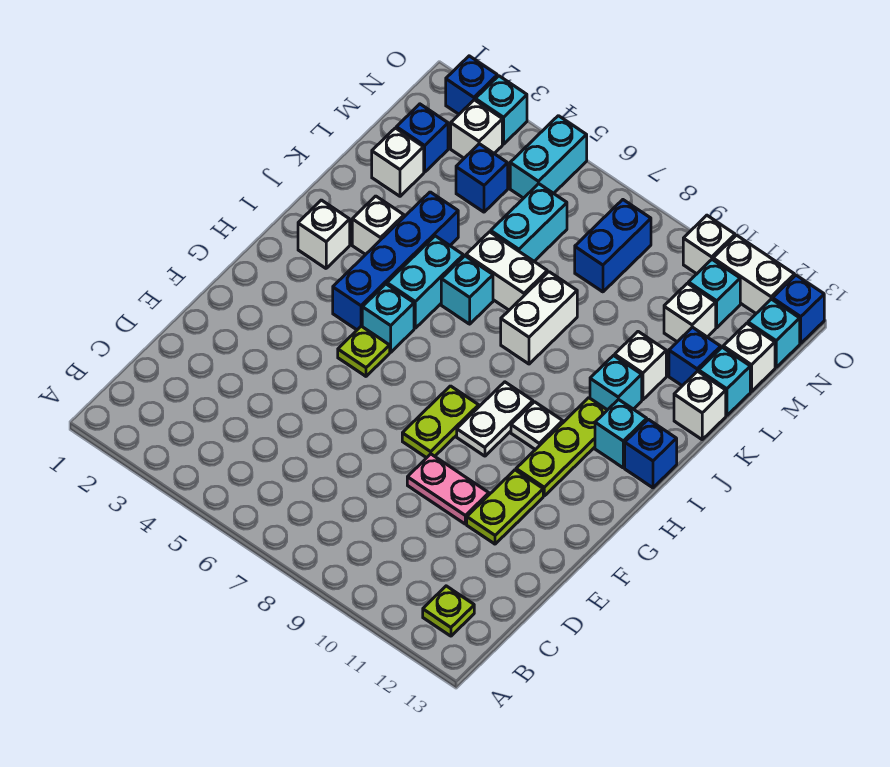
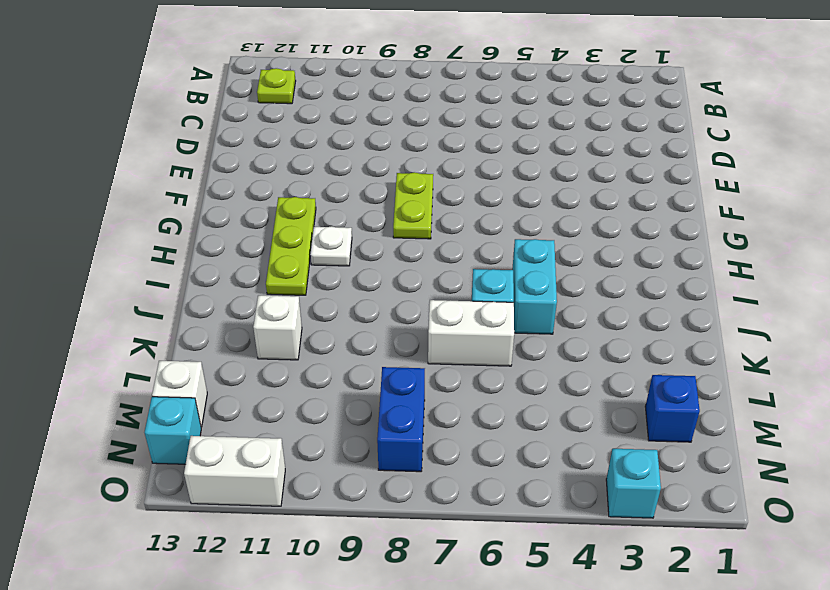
none -> pink plate E9:E10 level 1
none -> lime plate E11:F11 level 1
none -> lime plate G5 level 1
none -> white plate G9:H9 level 1

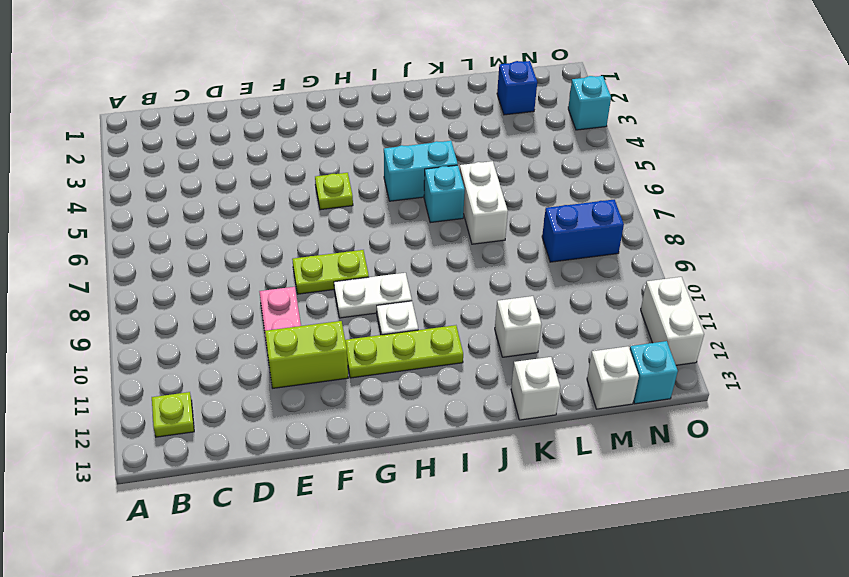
lime brick E11:F11 level 1 -> lime plate E11:F11 level 1
none -> blue brick H4:K4 level 1
none -> cyan brick H5 level 1
none -> white brick I2 level 1
none -> cyan brick I12 level 1

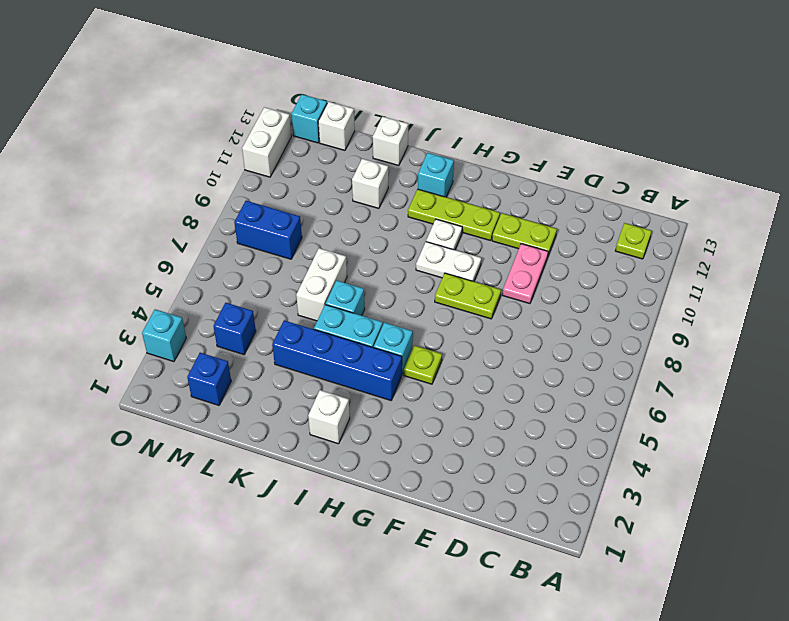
none -> blue brick I13 level 1
none -> white brick J3 level 1
none -> white brick J8:K8 level 1
none -> cyan brick J11 level 1

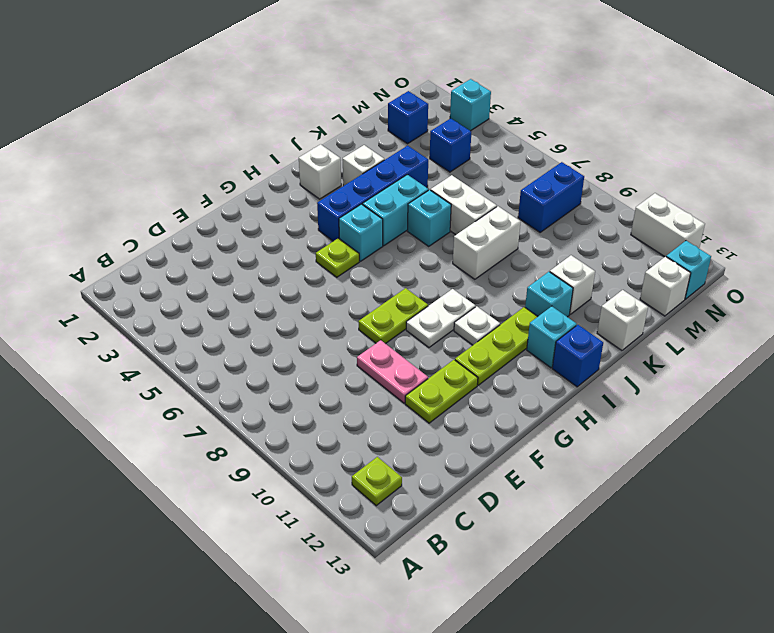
none -> white brick L2 level 1
none -> cyan brick L6:M6 level 1
none -> blue brick L12 level 1
none -> cyan brick L13 level 1

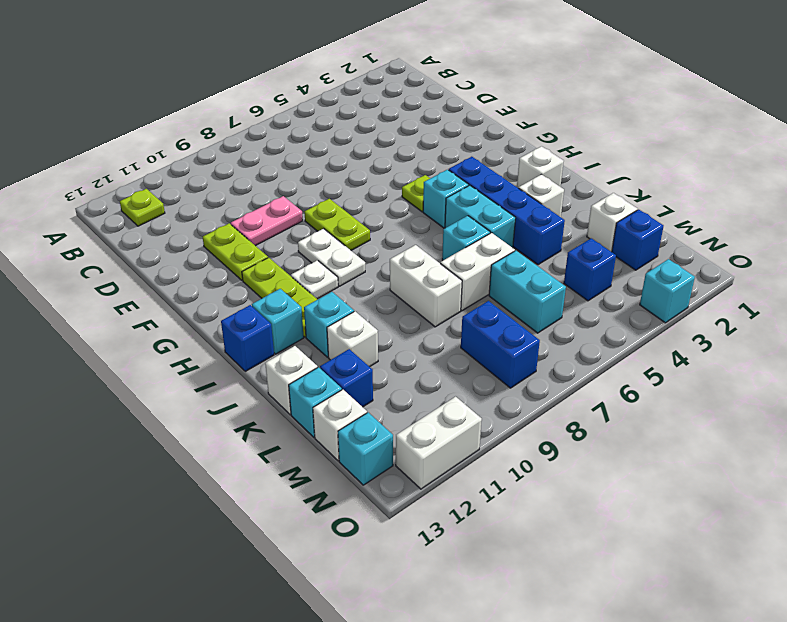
none -> white brick M11 level 1
none -> white brick N3 level 1
none -> cyan brick N5:O5 level 1
none -> cyan brick N11 level 1

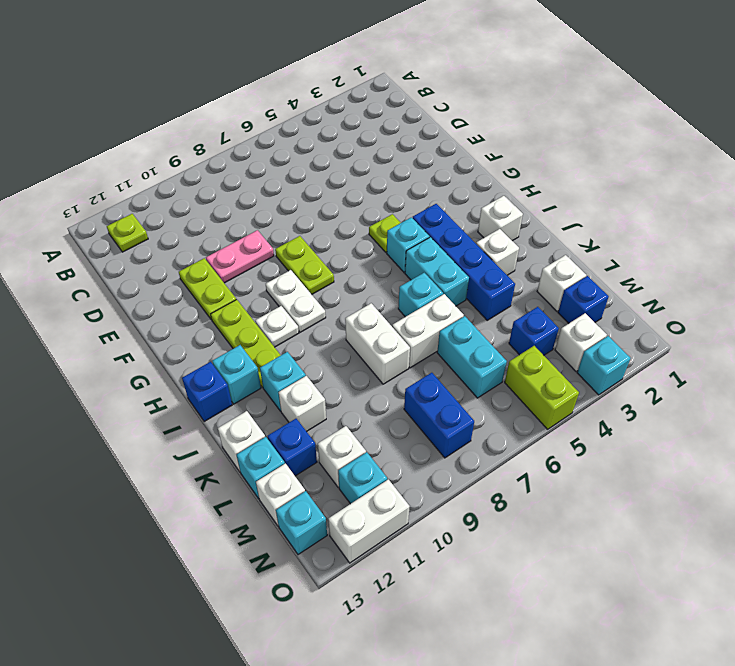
lime brick N5:O5 level 1 -> cyan brick N5:O5 level 1
none -> blue brick O2 level 1
none -> white brick O10 level 1
none -> blue brick O13 level 1

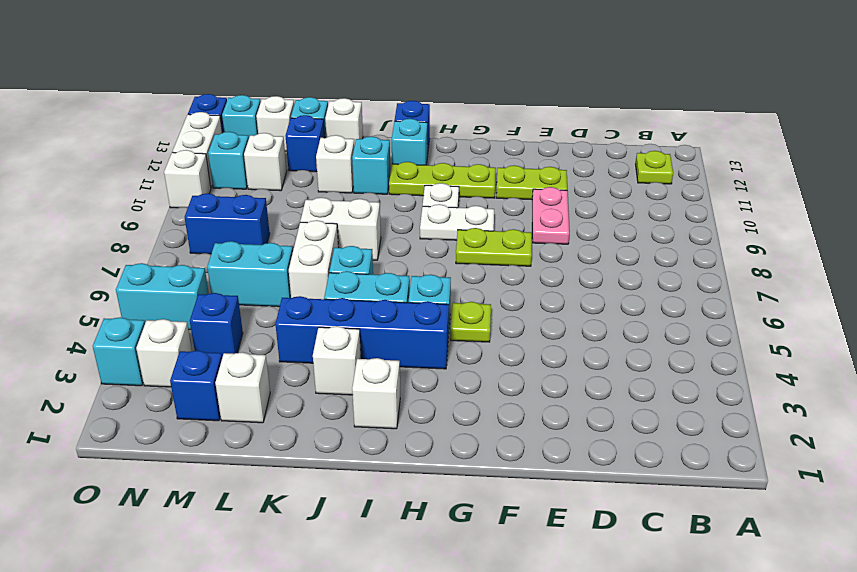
none -> blue brick O2 level 1

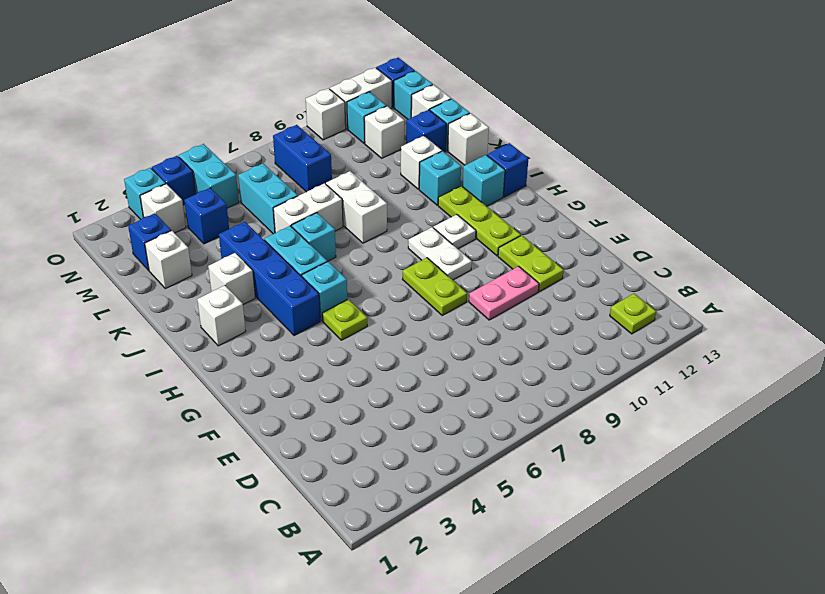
blue brick O4 level 1 -> blue brick O2 level 1

